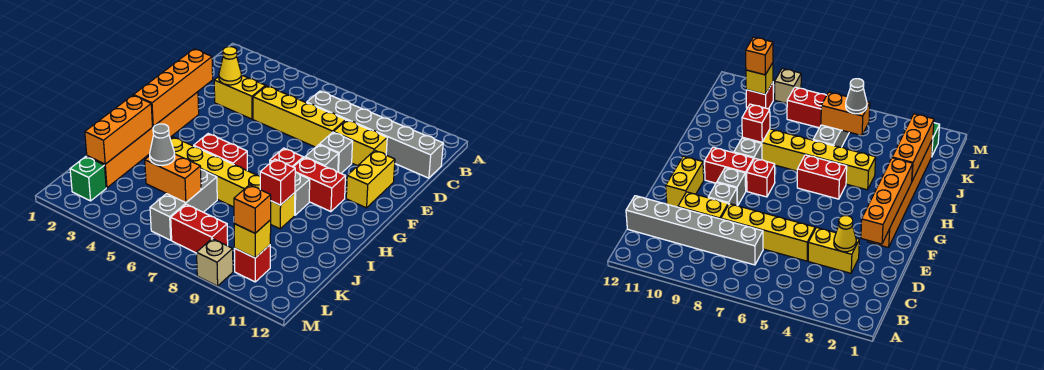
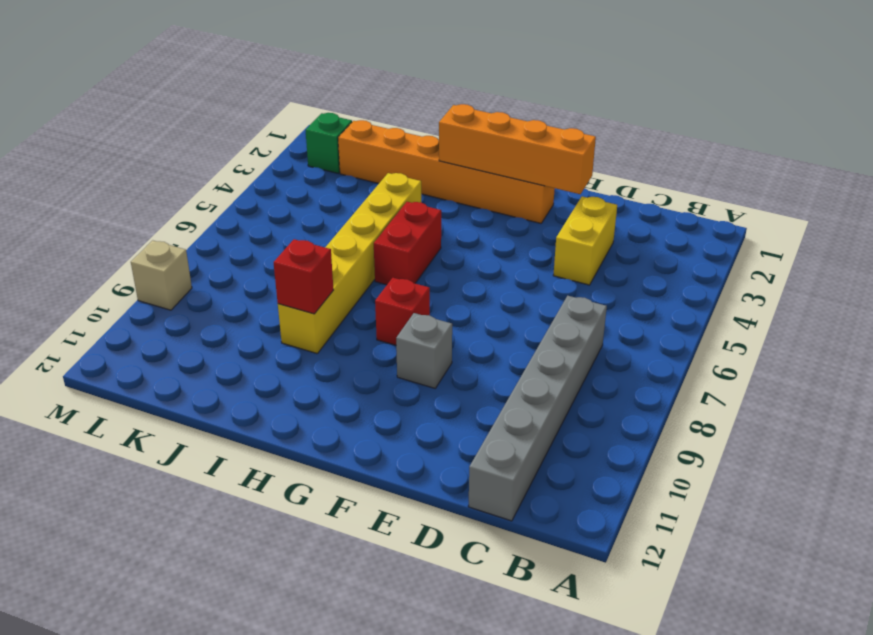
none -> yellow brick D5:D8 level 1
none -> yellow brick D9:D10 level 1
none -> grey brick E9 level 1

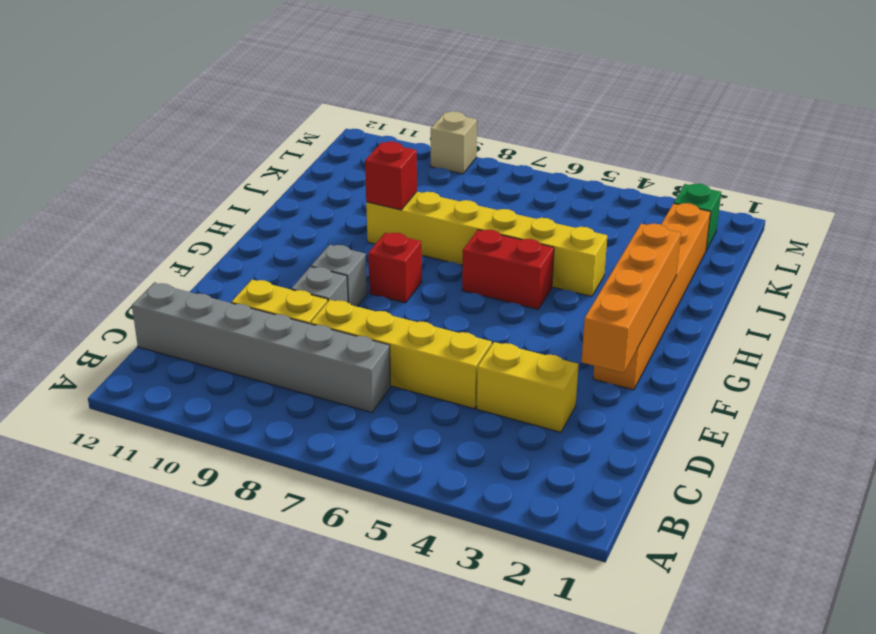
none -> yellow brick E11:F11 level 1
none -> red brick G9:G10 level 1
none -> grey brick H9 level 1

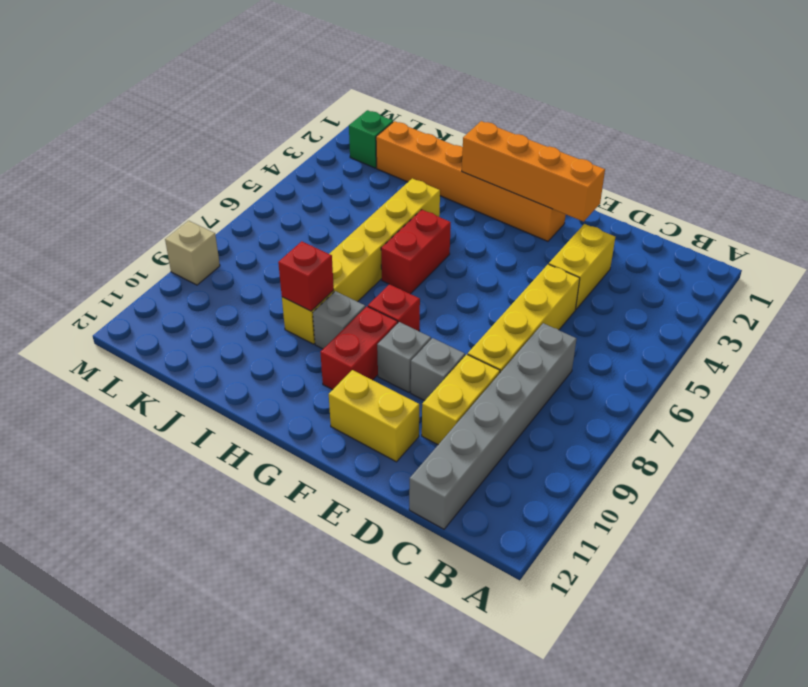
none -> grey brick J6:L6 level 1
none -> red brick L7:L8 level 1
none -> red brick L10 level 1

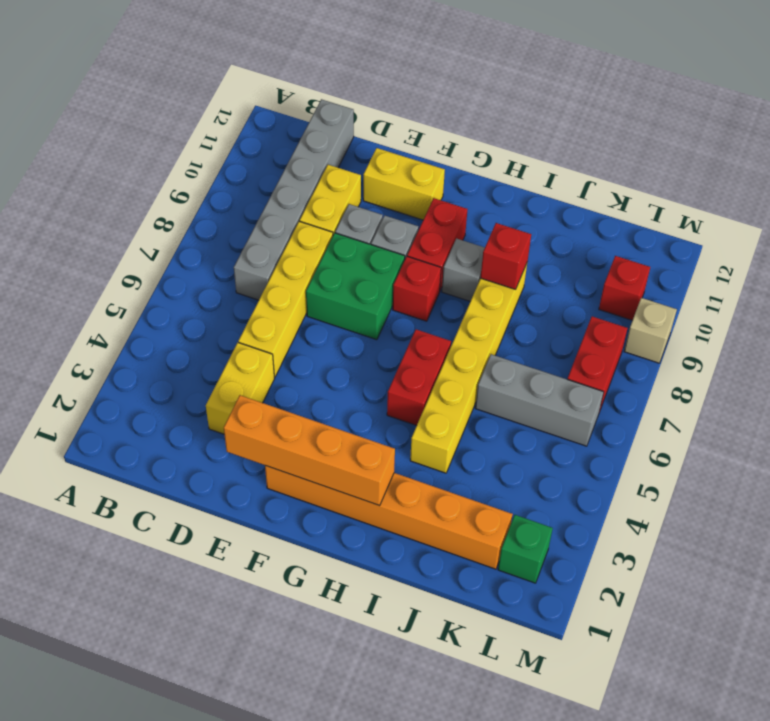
green brick E7:F8 level 1 -> none
none -> yellow cone D3 level 2
none -> orange brick I2:K2 level 2
none -> orange brick K5:K6 level 2

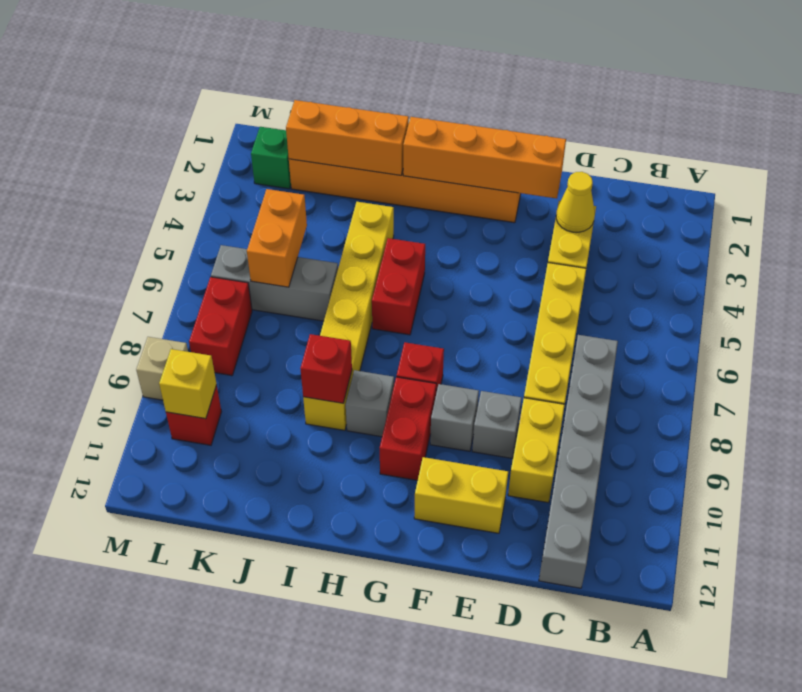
none -> grey cone K5 level 3
none -> orange brick L10 level 3

